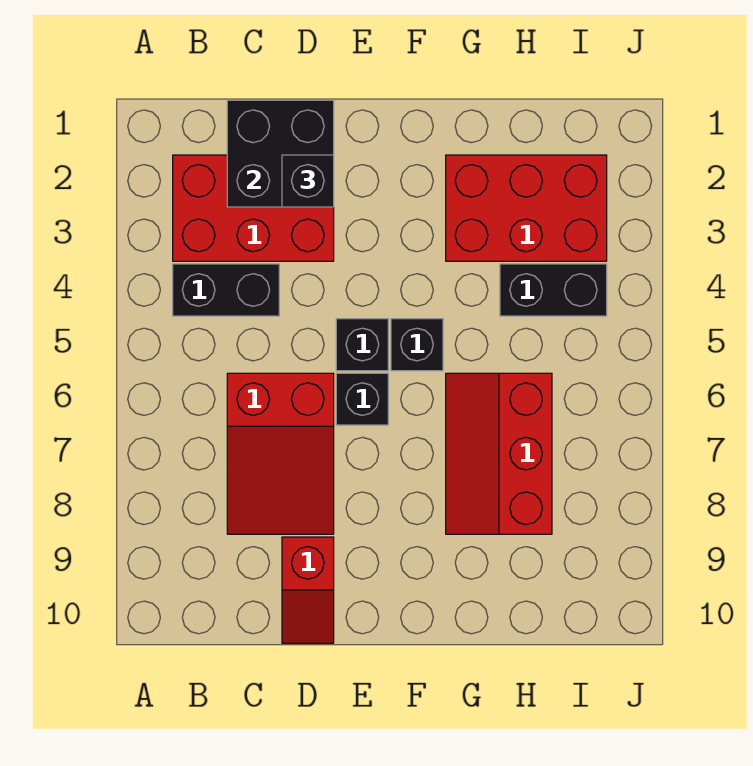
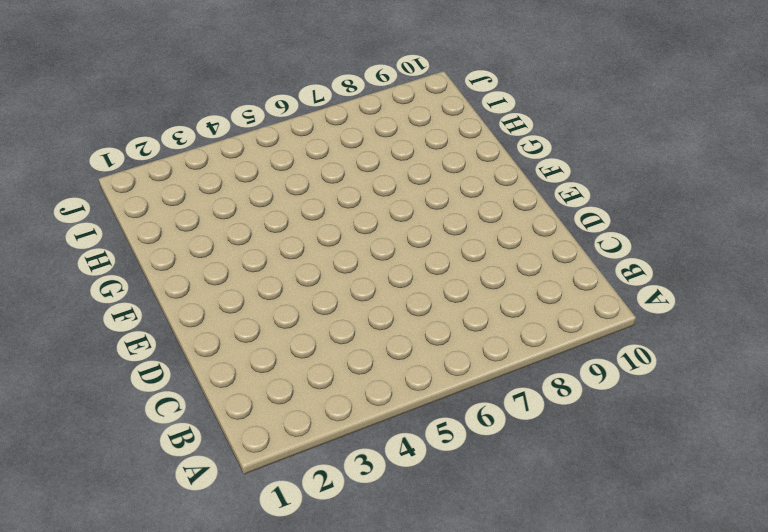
none -> red brick B2:D3 level 1
none -> black brick B4:C4 level 1
none -> red slope C6:D8 level 1 top 6

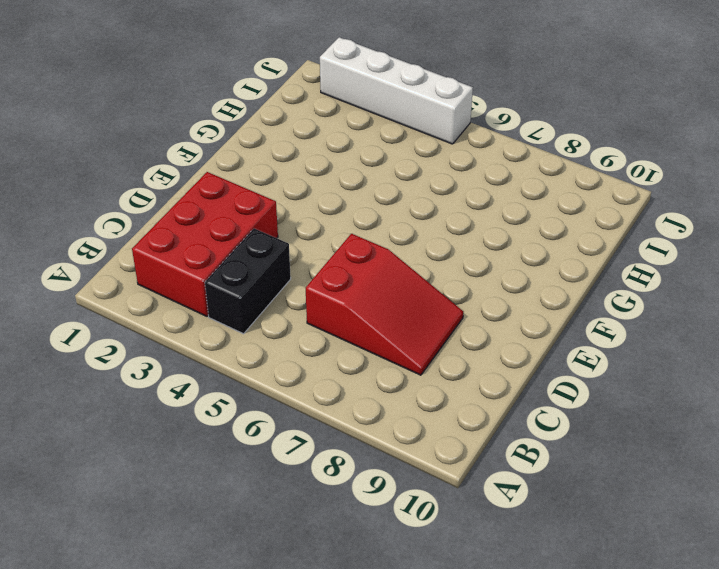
white brick J2:J5 level 1 -> none
none -> red slope D9:D10 level 1 top 9
none -> black brick E5 level 1
none -> black brick E6 level 1

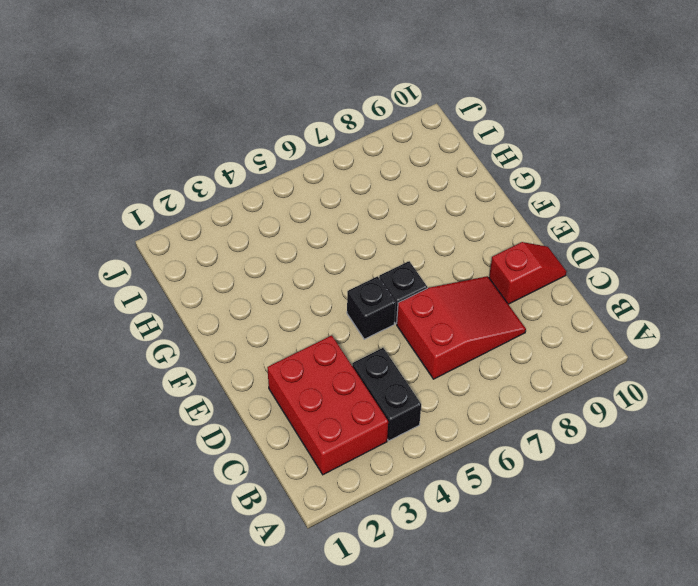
none -> black brick F5 level 1
none -> red brick G2:I3 level 1
none -> red slope G6:H8 level 1 top H

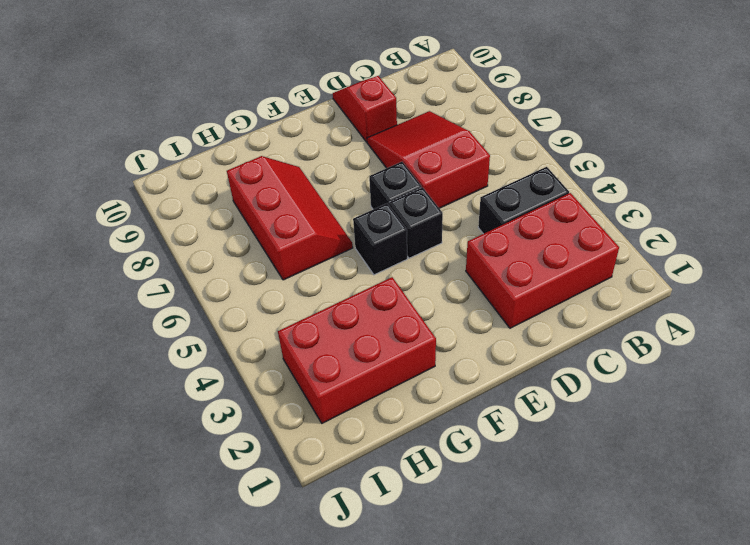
none -> black brick H4:I4 level 1
none -> black brick C1:D2 level 2
none -> black brick D2 level 3

